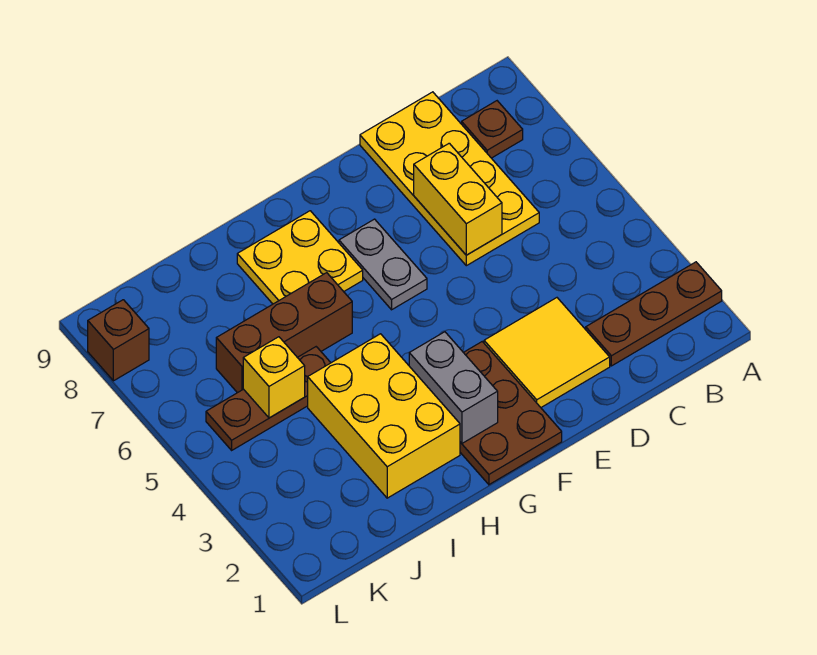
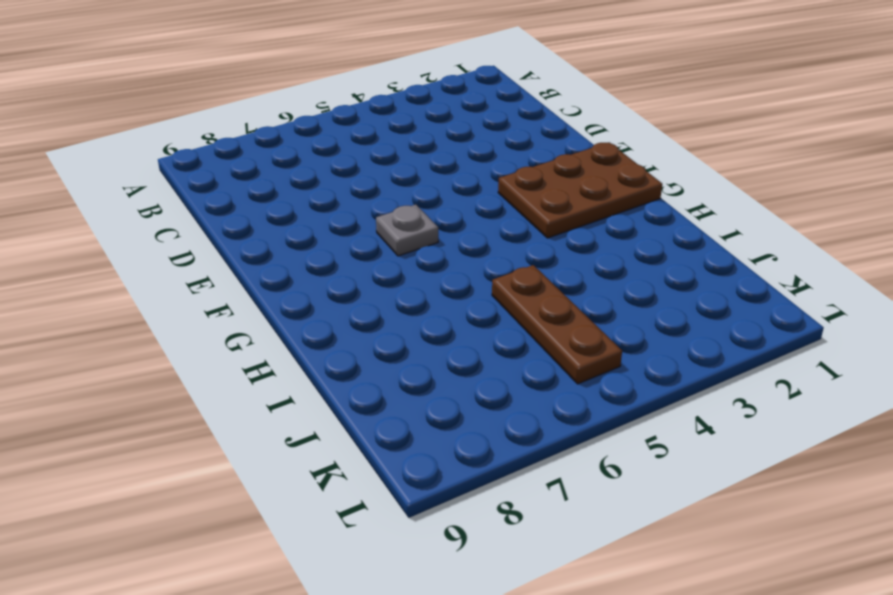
grey plate F6 level 1 -> grey plate F6:F7 level 1
none -> brown plate A2:C2 level 1
none -> brown plate B8 level 1
none -> yellow plate C6:D9 level 1

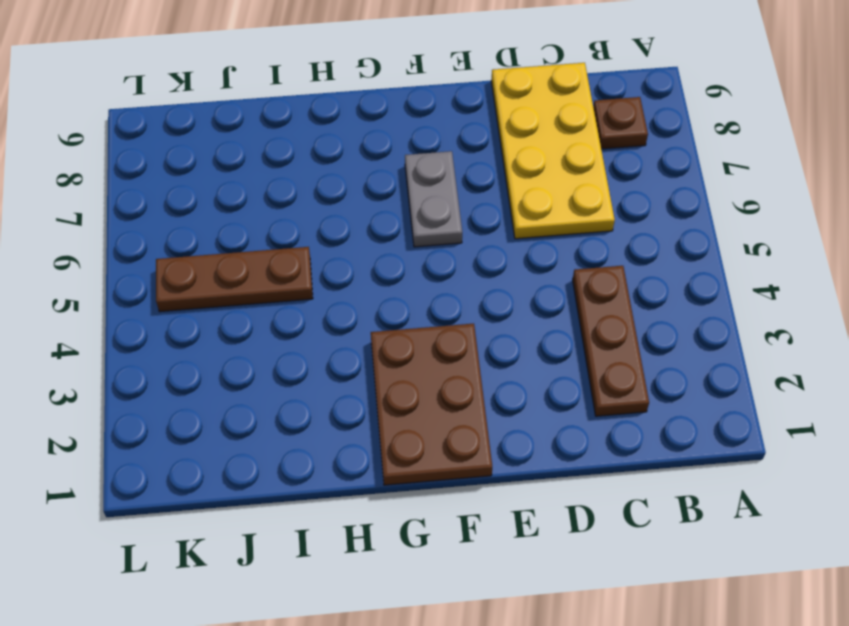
brown plate C2:C4 level 1 -> brown plate A2:C2 level 1
none -> yellow tile D2:E3 level 1
none -> yellow plate G7:H8 level 1
none -> yellow brick H2:I4 level 1

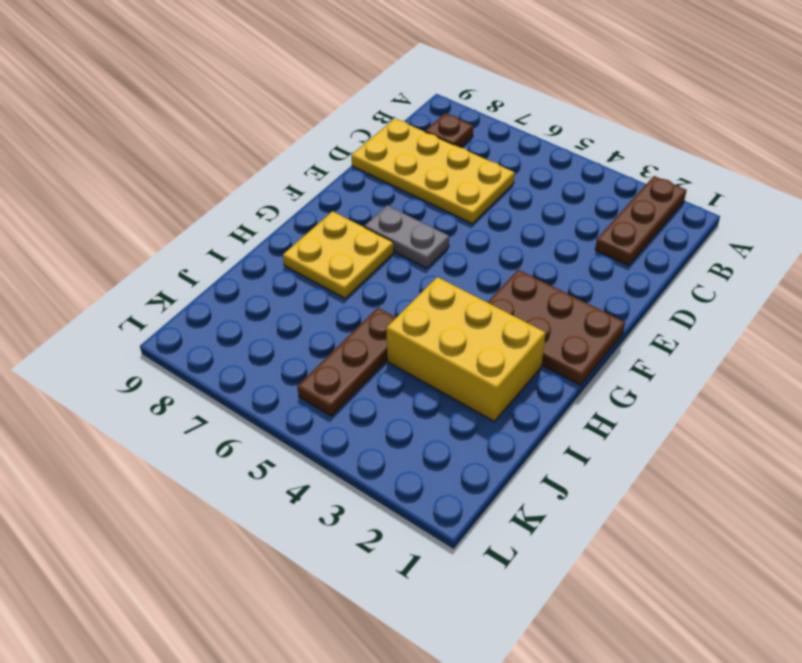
none -> yellow tile D2:E3 level 1
none -> brown brick H6:J6 level 1
none -> brown brick L8 level 1

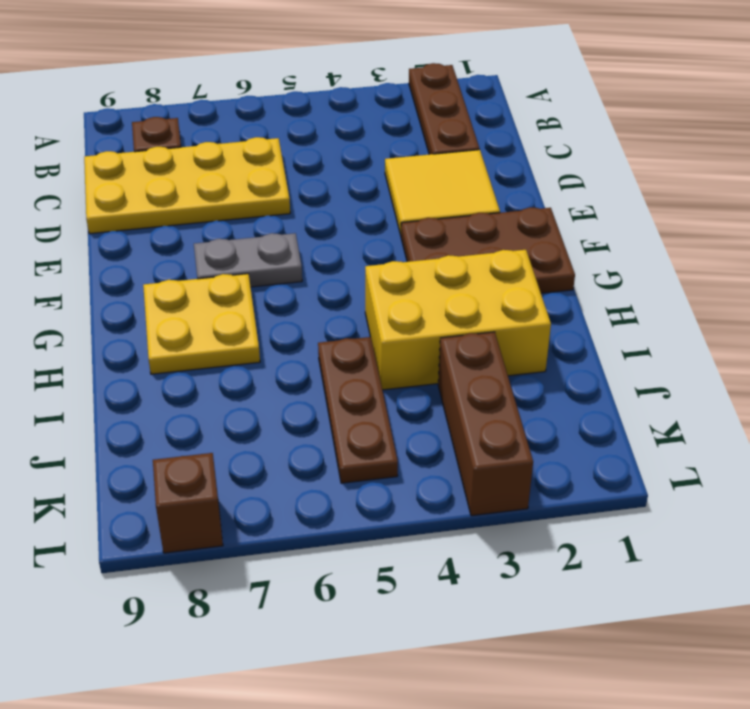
brown brick J3:L3 level 1 -> brown brick H6:J6 level 1
none -> yellow brick D6:D7 level 2
none -> grey brick G2:G3 level 2
none -> yellow brick J5 level 2

